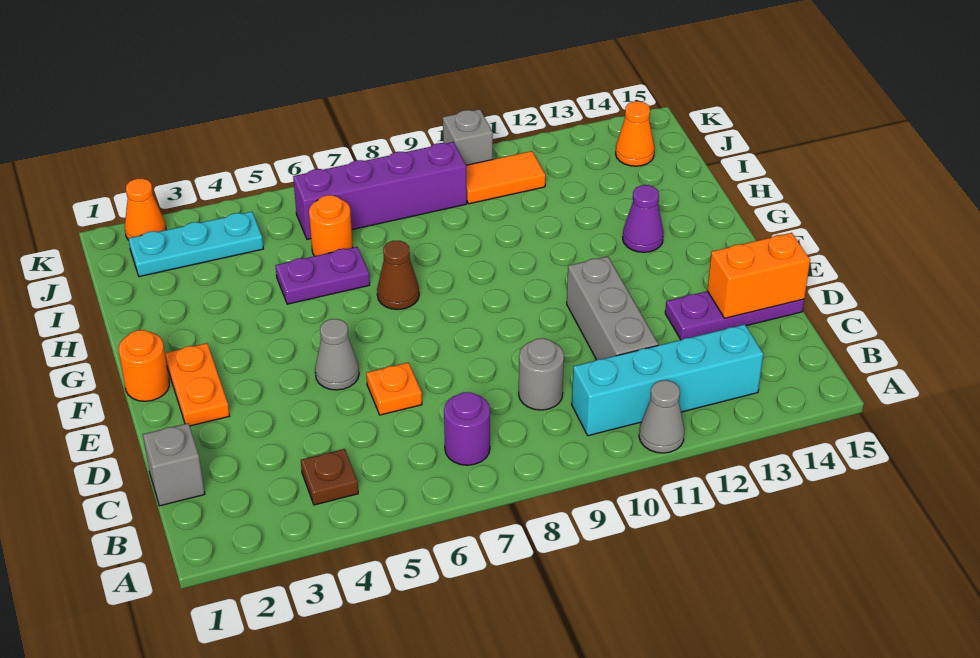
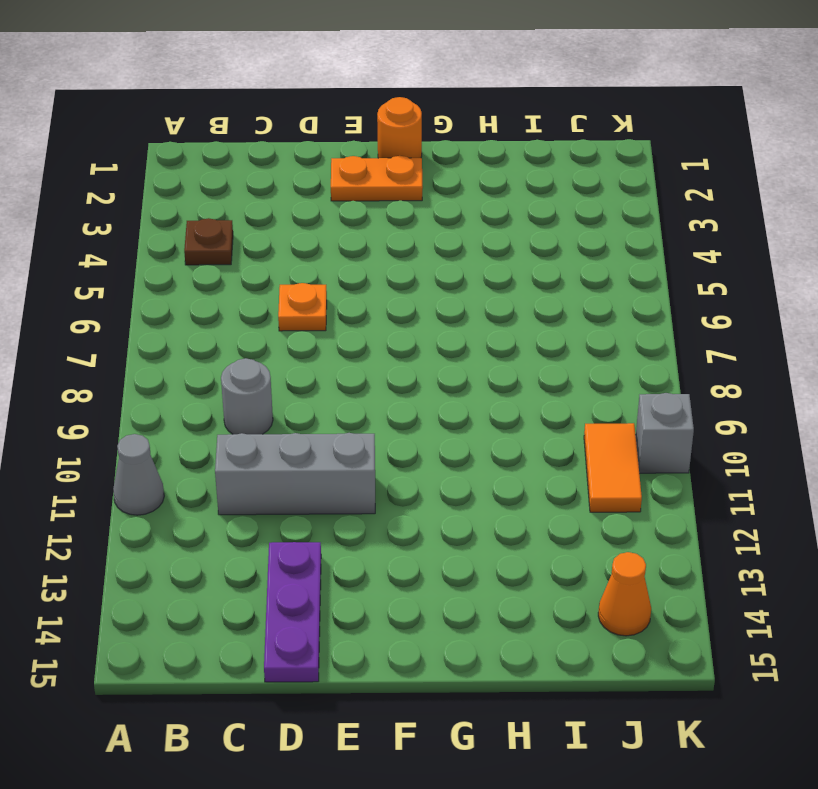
none -> purple round brick B7 level 1
none -> cyan brick B10:B13 level 1
none -> grey brick C1 level 1

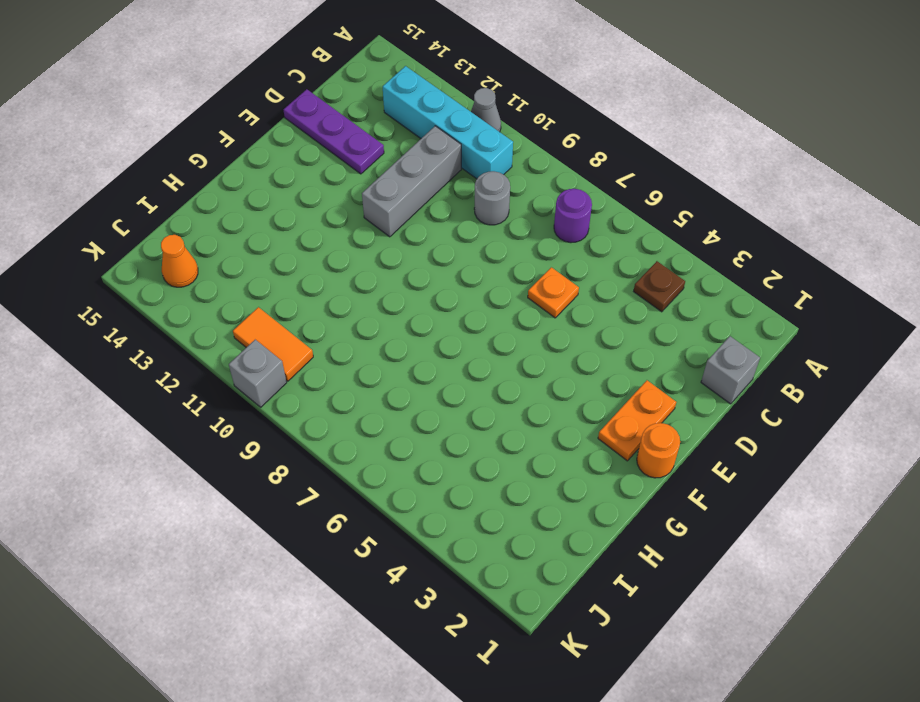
none -> grey cone E5 level 1
none -> brown cone G7 level 1
none -> purple cone G13 level 1

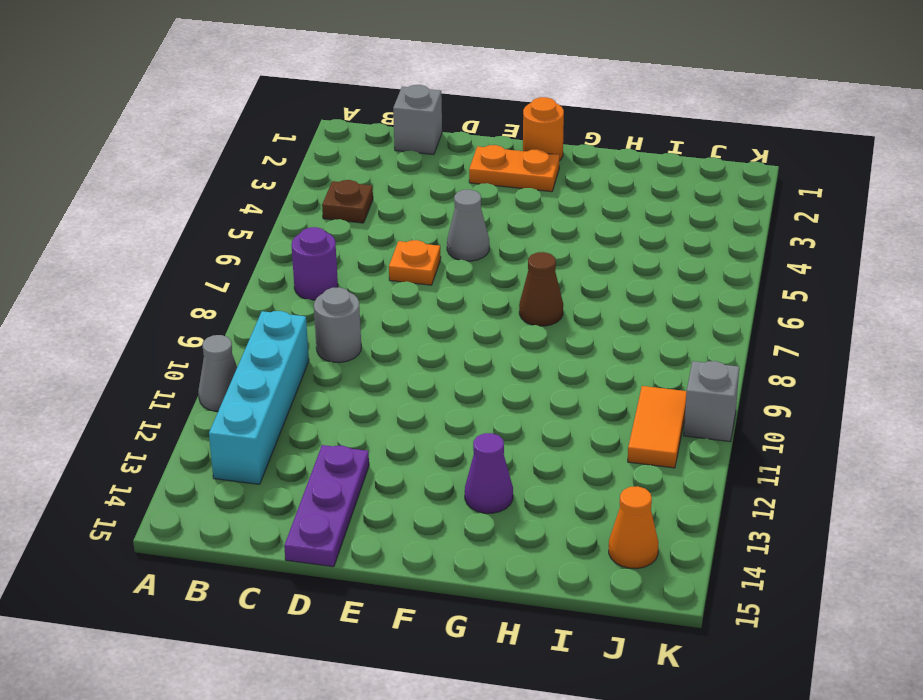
none -> grey brick C11:E11 level 1
none -> purple plate H5:H6 level 1
none -> orange round brick I6 level 1

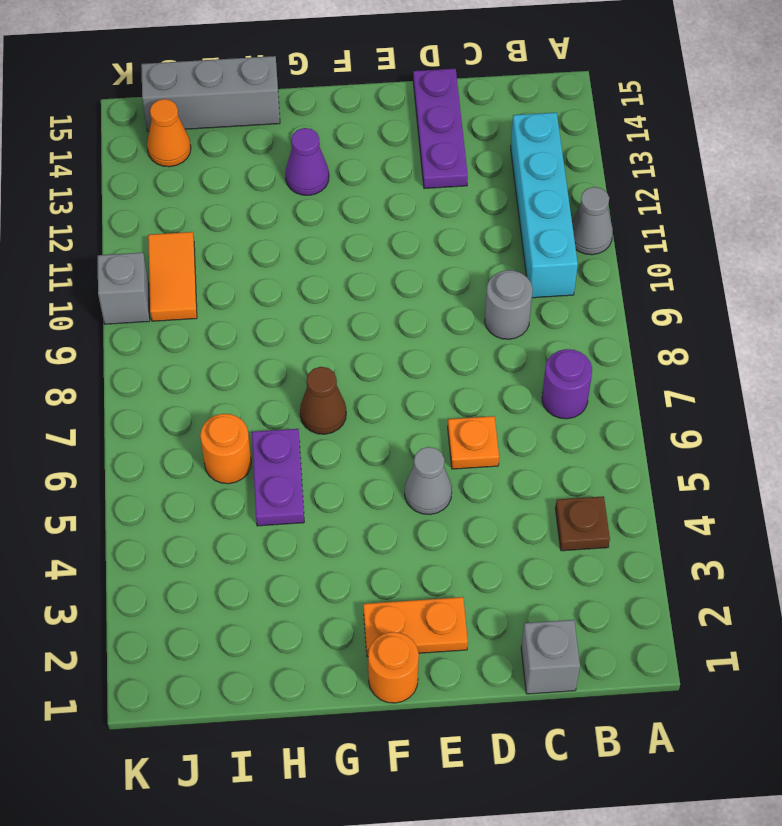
grey brick H15:J15 level 1 -> grey brick C11:E11 level 1
none -> cyan plate J2:J4 level 1
none -> purple brick J6:J9 level 1
none -> orange cone K2 level 1

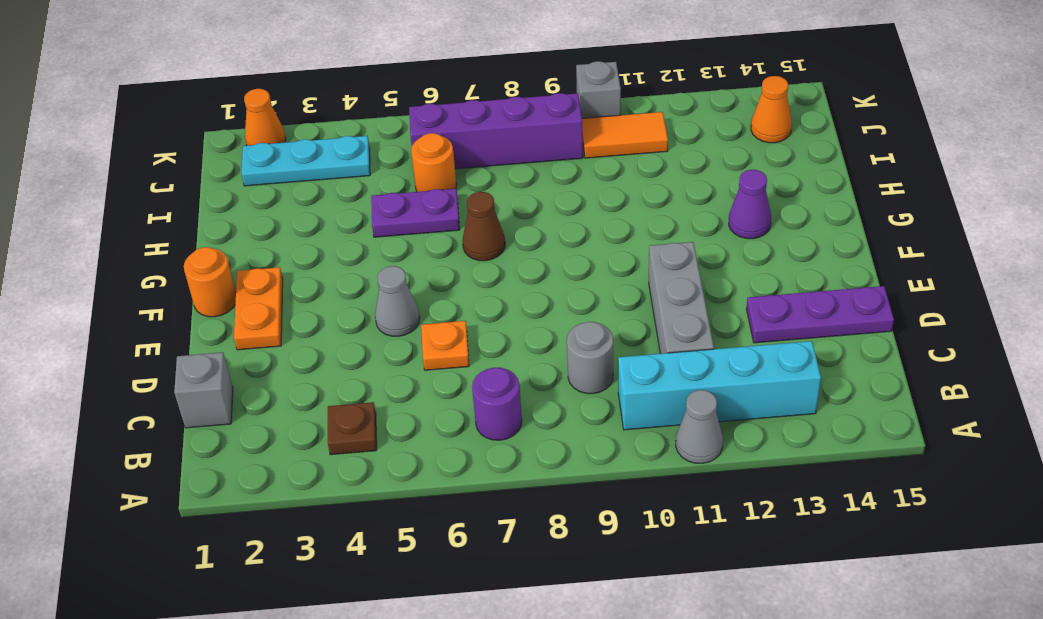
none -> orange brick D14:D15 level 2

